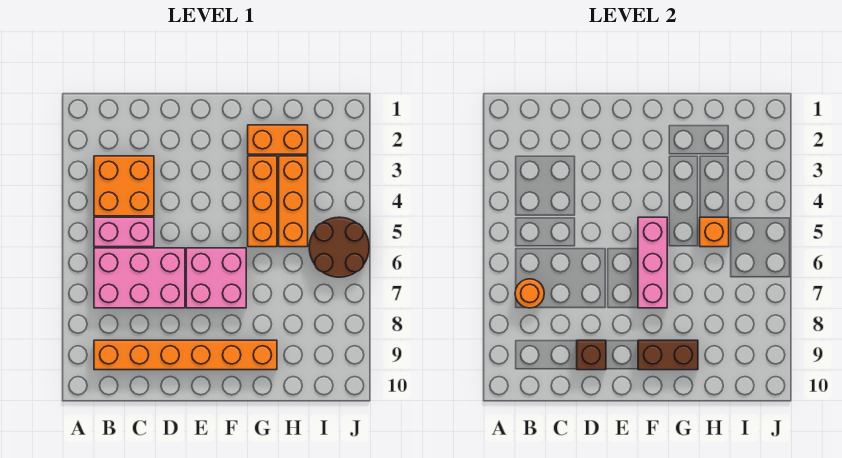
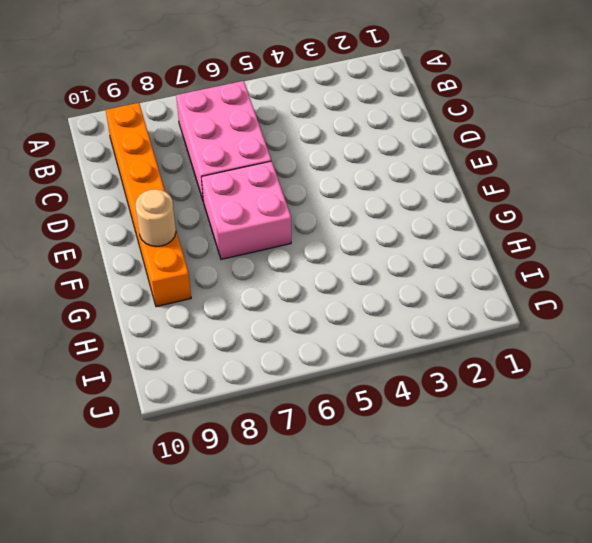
tan round brick F9 level 2 -> brown brick F9:G9 level 2
none -> orange brick B3:C4 level 1
none -> pink brick B5:C5 level 1
none -> orange brick G2:H2 level 1

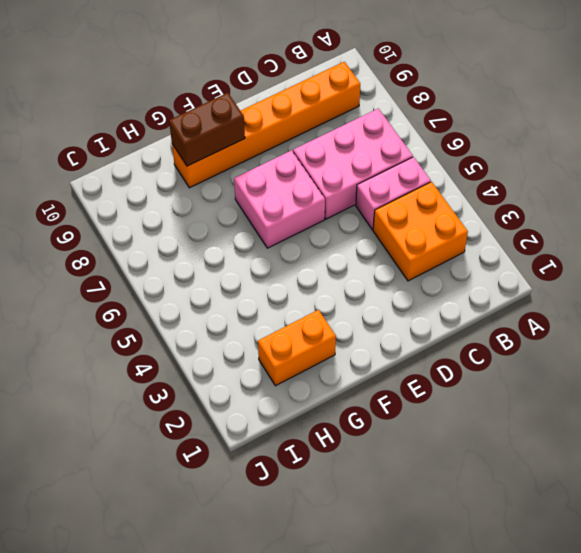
none -> orange brick G3:G5 level 1
none -> orange brick H3:H5 level 1
none -> brown round brick I5:J6 level 1

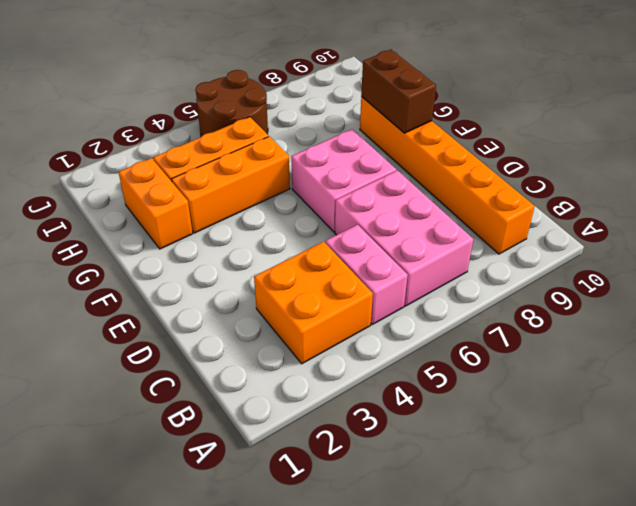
none -> orange round brick B7 level 2
none -> brown brick D9 level 2
none -> pink brick F5:F7 level 2

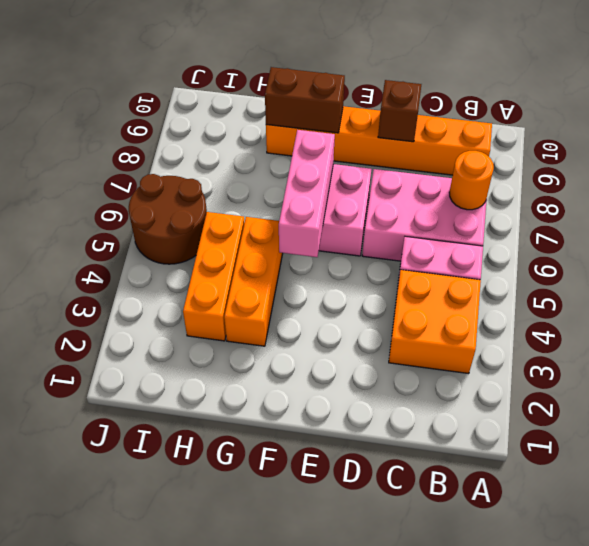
none -> orange brick G2:H2 level 1
none -> orange brick H5 level 2

